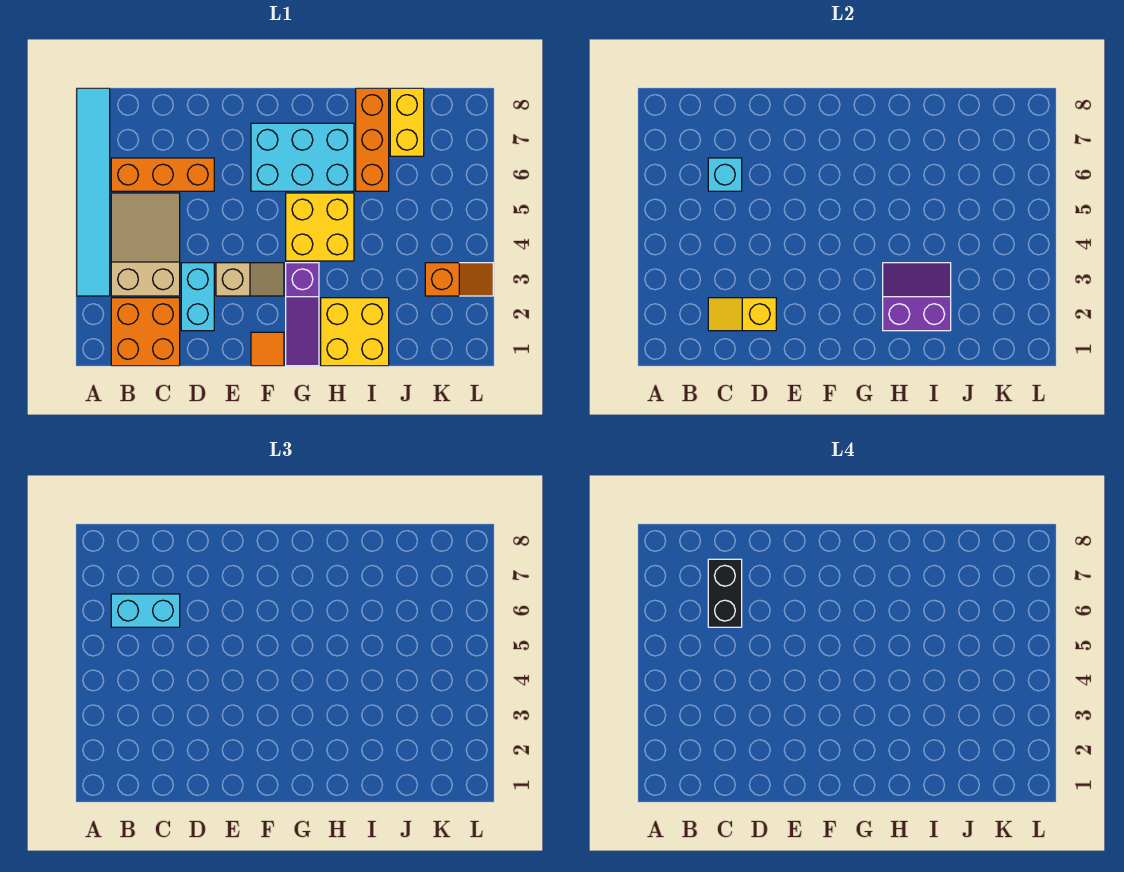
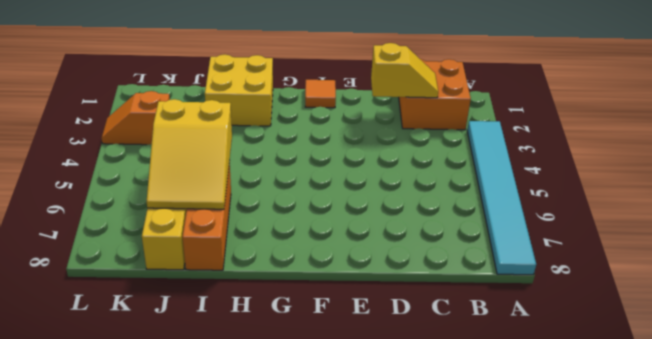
yellow slope I5:J7 level 2 top 5 -> none
none -> tan slope B3:C5 level 1 top 3
none -> orange brick B6:D6 level 1
none -> cyan brick D2:D3 level 1

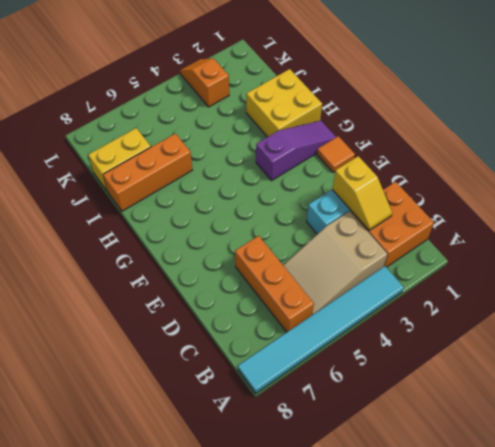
none -> tan slope E3:F3 level 1 top E
none -> cyan brick F6:H7 level 1
none -> yellow brick G4:H5 level 1

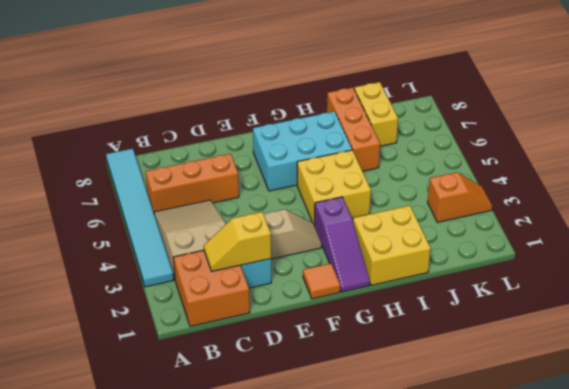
none -> cyan brick C6 level 2
none -> purple slope H2:I3 level 2 top 2
none -> cyan brick B6:C6 level 3

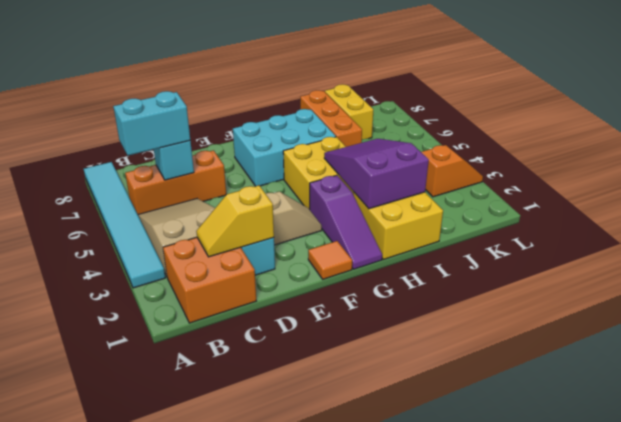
purple slope H2:I4 level 2 top 2 -> purple slope H2:I3 level 2 top 2
none -> black brick C6:C7 level 4

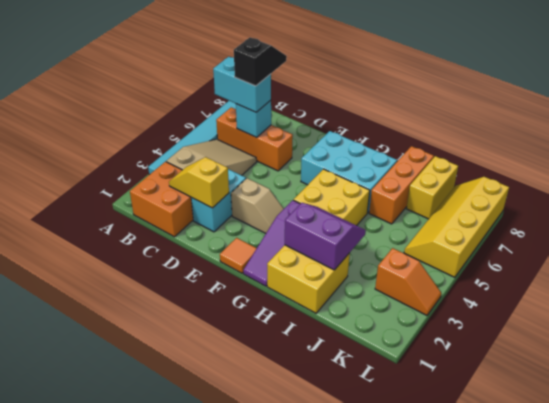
black slope C6:C7 level 4 top 6 -> black brick C6:C7 level 4
yellow slope K5:L8 level 1 top L -> none

